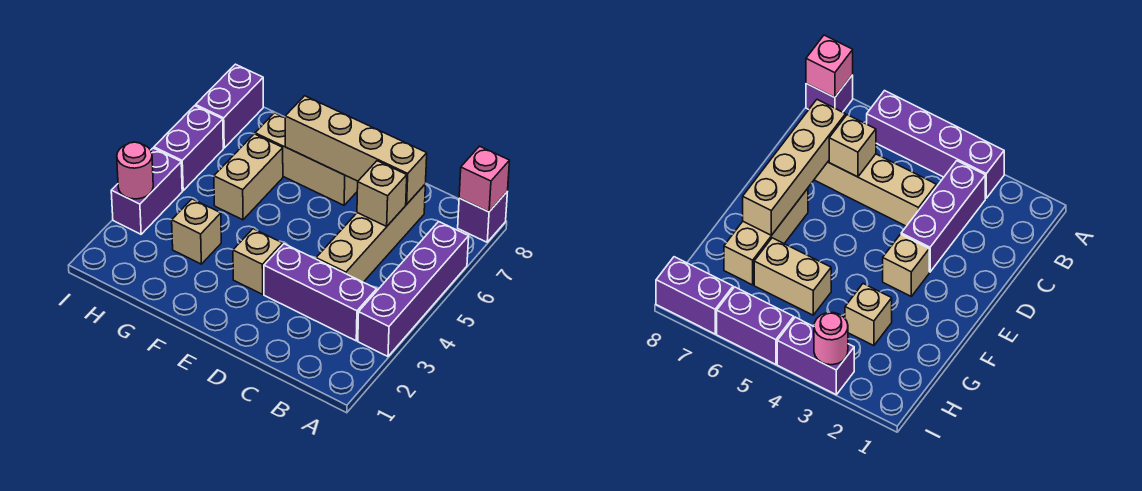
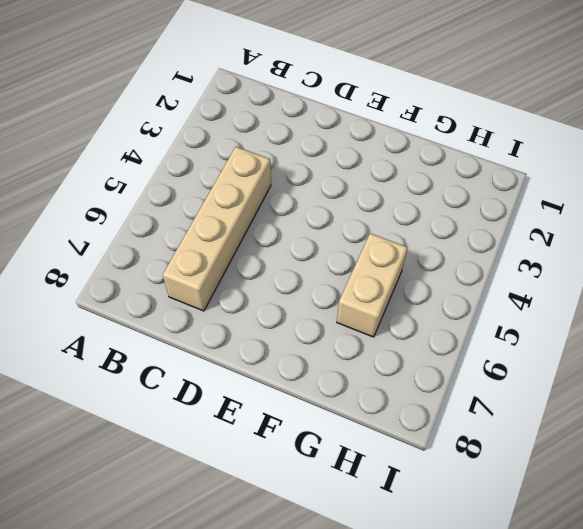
none -> purple brick A3:A6 level 1
none -> purple brick A8 level 1
none -> purple brick B3:D3 level 1

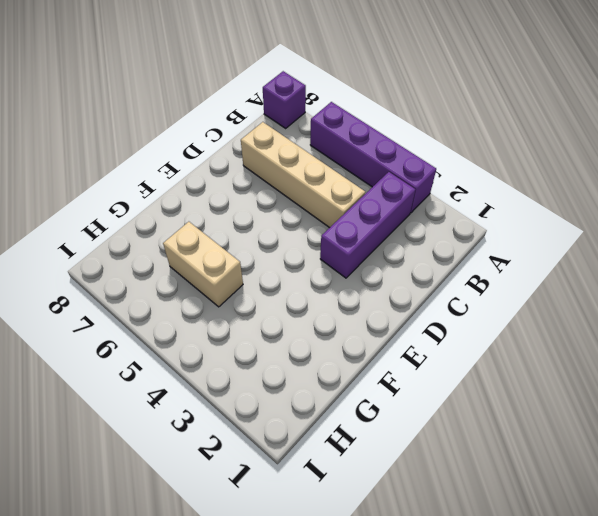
none -> tan brick E3 level 1
none -> tan brick E7:G7 level 1
none -> tan brick G3 level 1

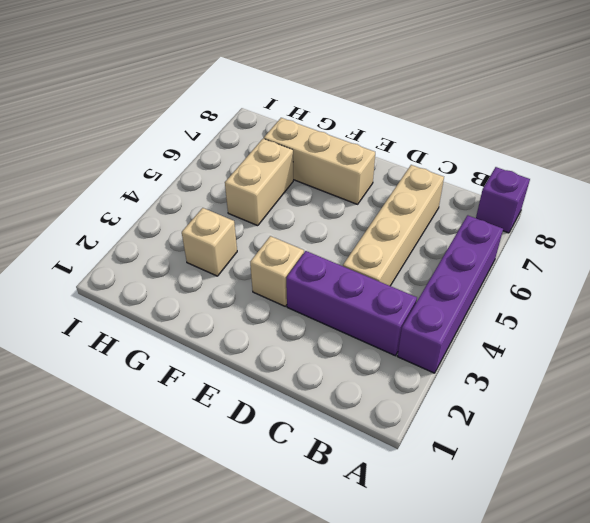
none -> purple brick I3:I4 level 1
none -> purple brick I5:I6 level 1
none -> purple brick I7:I8 level 1

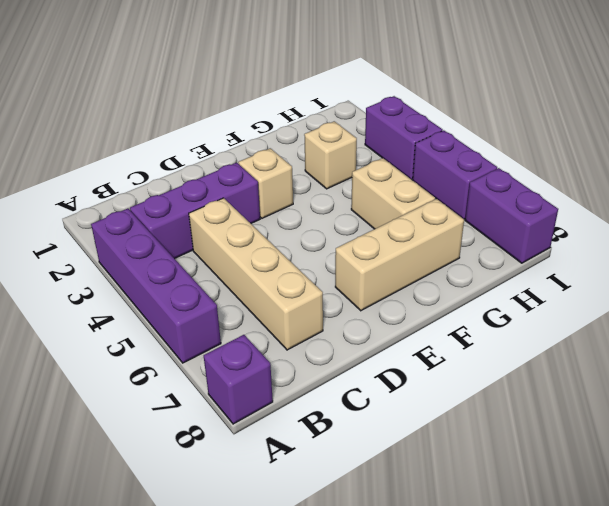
none -> pink brick A8 level 2
none -> tan brick C6 level 2
none -> tan brick C7:F7 level 2

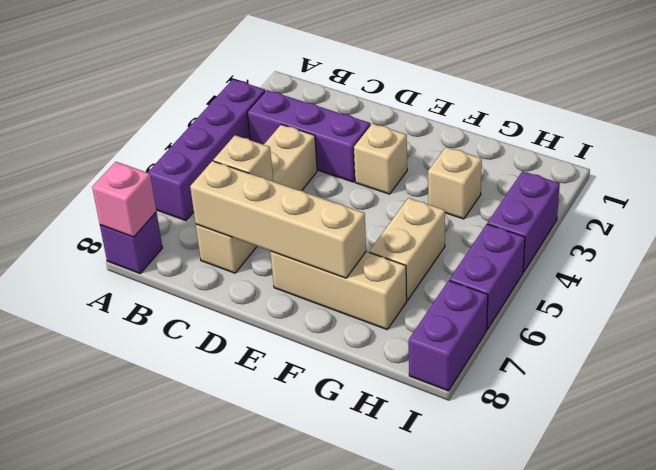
none -> pink round brick I3 level 2

